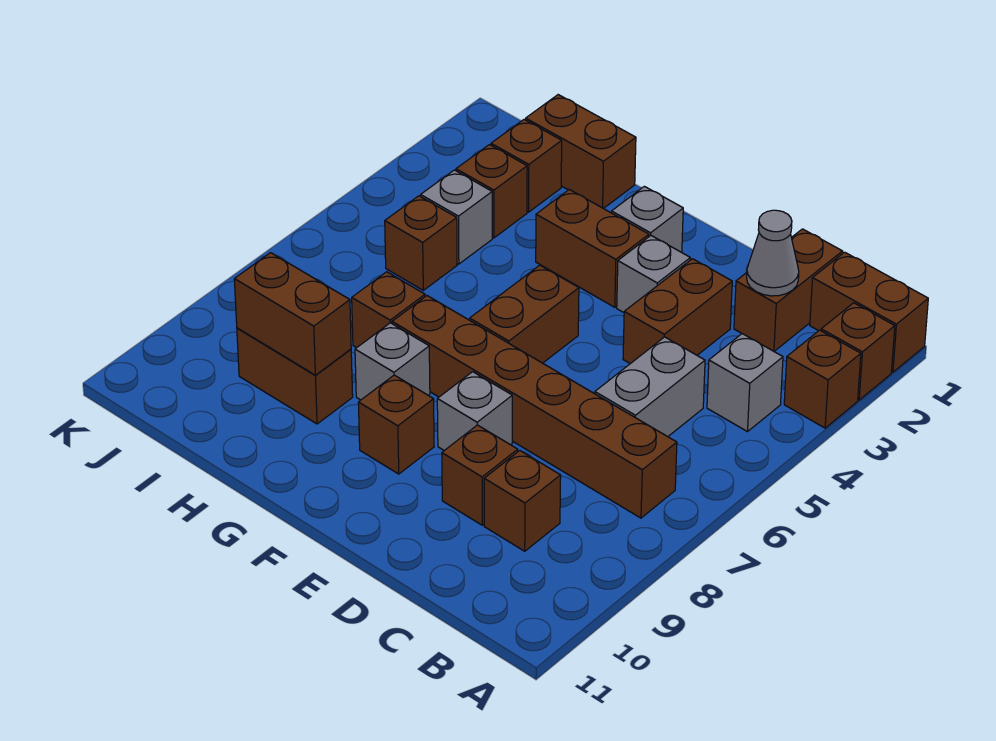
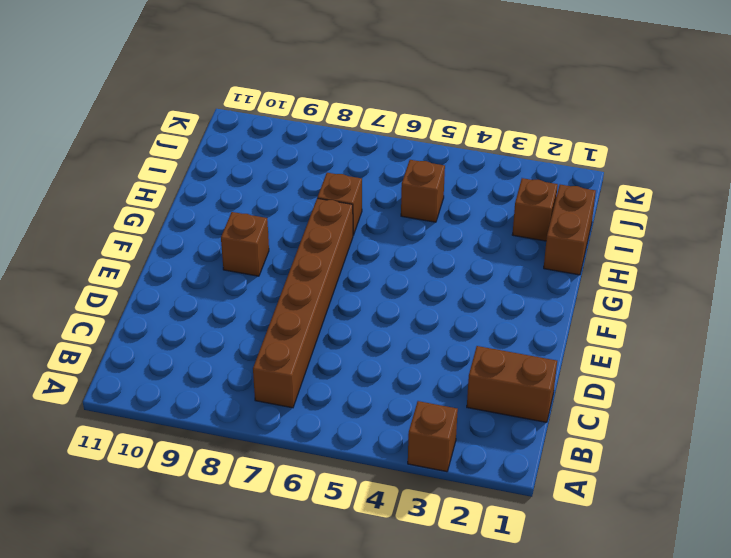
none -> brown brick A1:B1 level 1
none -> brown brick A2 level 1
none -> grey brick B4 level 1

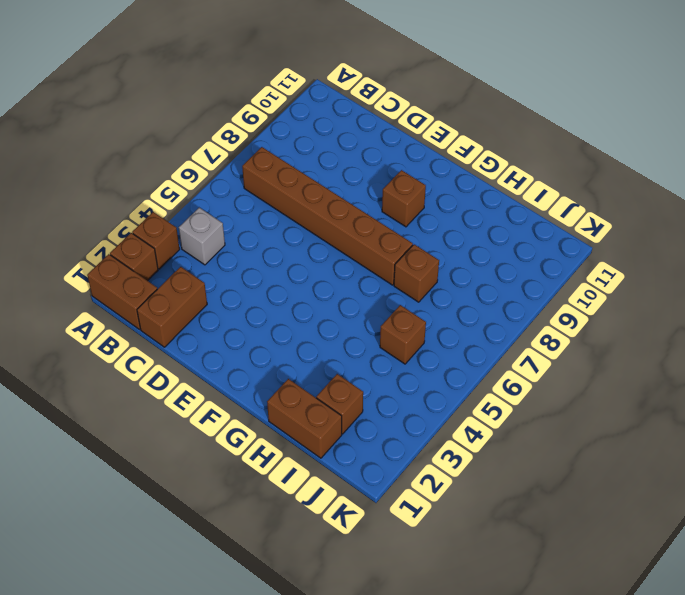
none -> grey brick C5:C6 level 1
none -> brown brick C9 level 1
none -> brown brick D3:D4 level 1

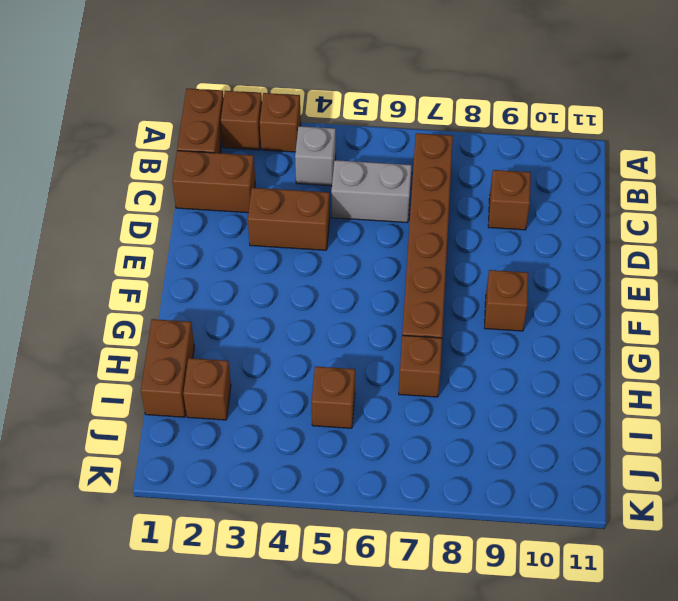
none -> brown brick D9 level 1
none -> grey brick E3 level 1
none -> grey brick E8 level 1

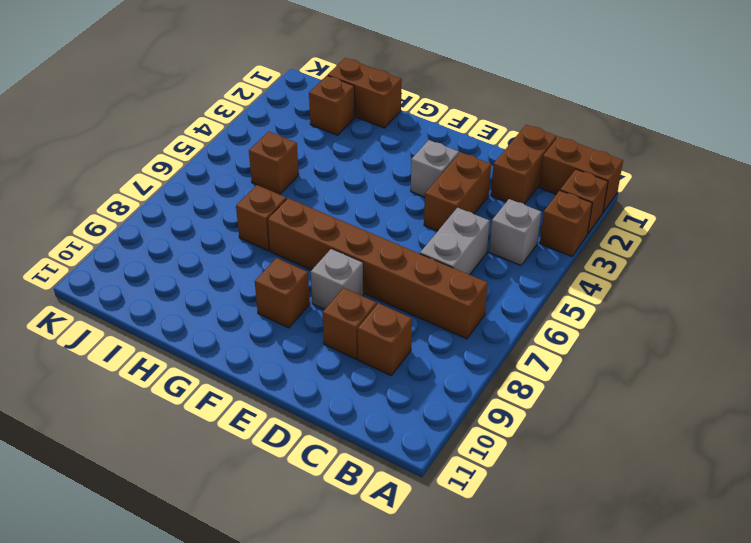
none -> grey brick F2 level 1
none -> brown brick F3:G3 level 1
none -> brown brick F5:F6 level 1

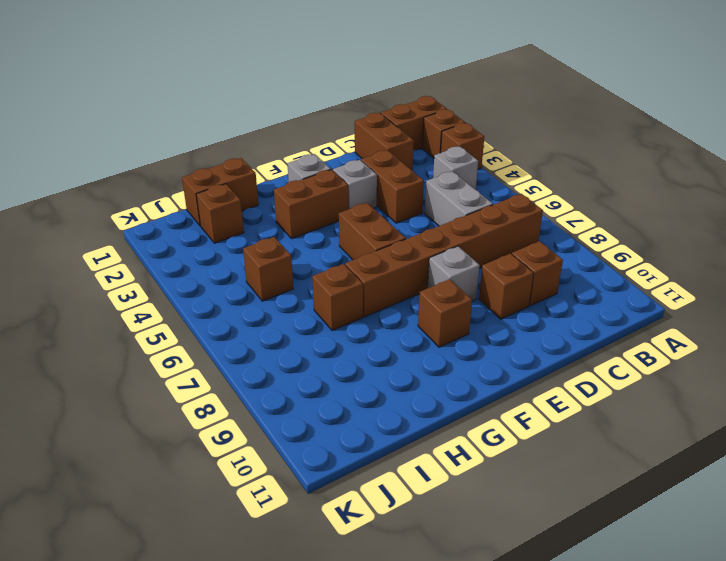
none -> grey brick G8 level 1
none -> brown brick H9:I9 level 1
none -> brown brick I3 level 1

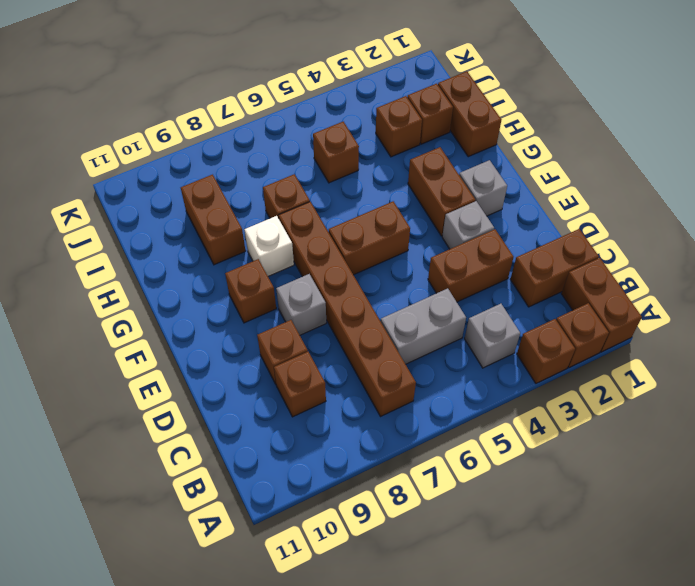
white brick G8 level 1 -> grey brick G8 level 1
none -> grey brick I4 level 1
none -> grey cone C2 level 2
none -> brown brick H9:I9 level 2

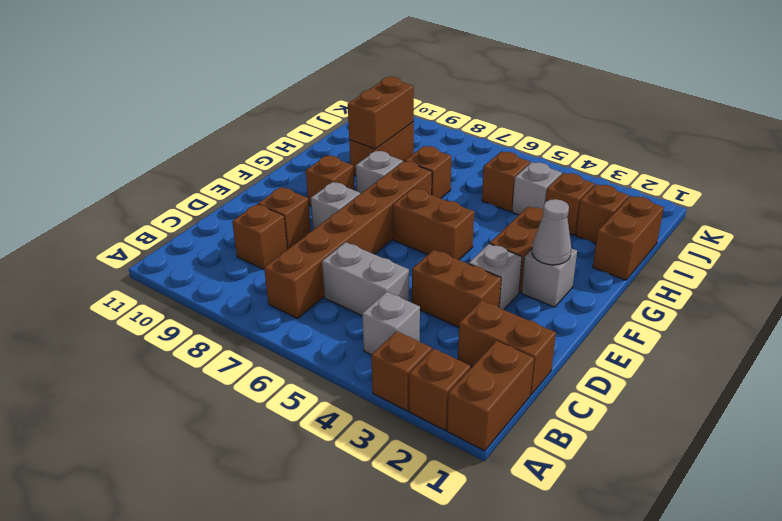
grey cone F2 level 2 -> grey cone C2 level 2

